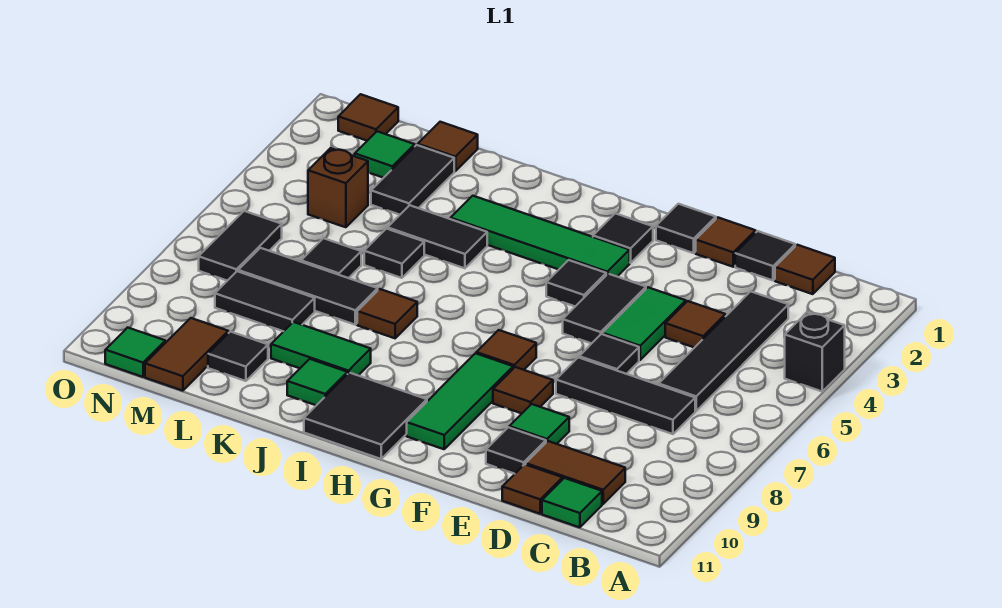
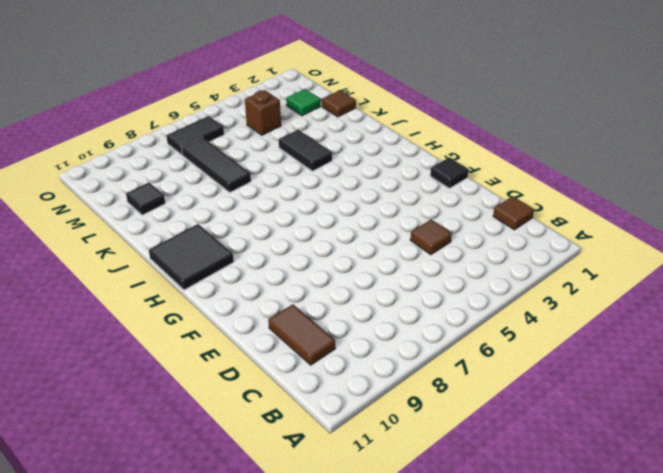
none -> black brick A4 level 1
none -> black tile C3:C6 level 1
none -> black tile C7:E7 level 1
none -> green tile C11 level 1

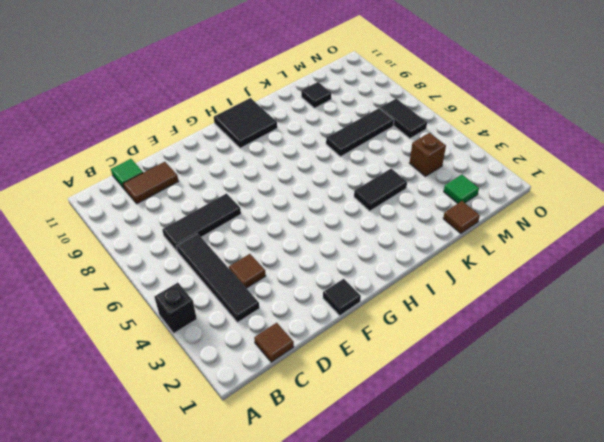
none -> black tile D1 level 1
none -> brown tile D11 level 1
none -> brown tile E1 level 1
none -> green tile E4:E5 level 1

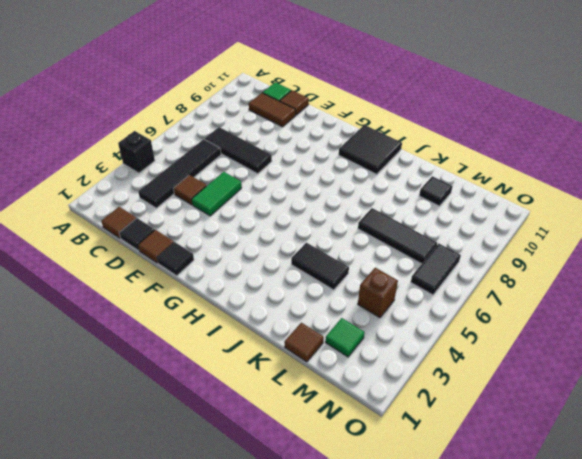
none -> black tile E6 level 1
none -> green tile E9 level 1
none -> black tile E10 level 1
none -> black tile F4:F5 level 1

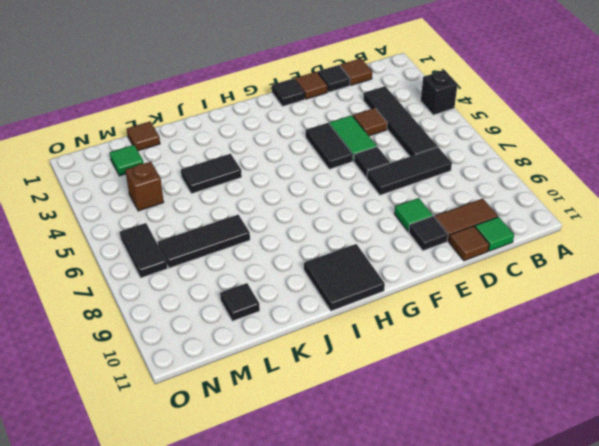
none -> brown tile F8 level 1
none -> black tile G2 level 1
none -> green tile G3:J3 level 1
none -> black tile G4 level 1

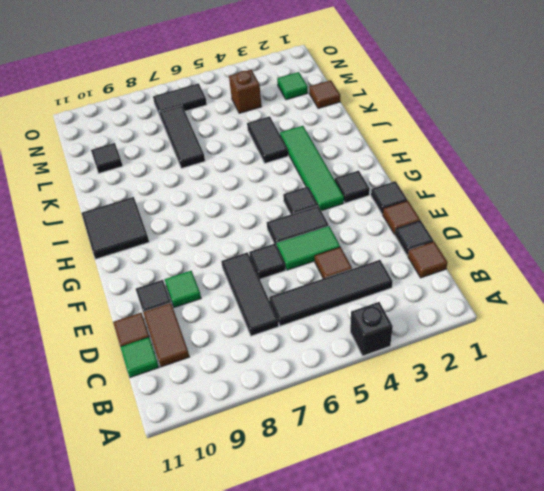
none -> brown tile F8 level 1
none -> brown tile G7 level 1
none -> green tile G8:G10 level 1
none -> brown tile J7 level 1

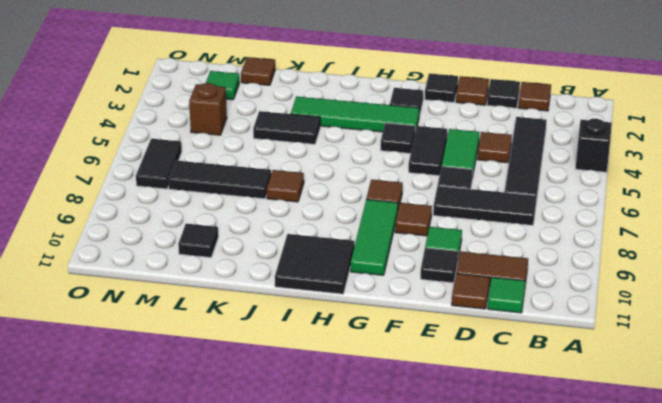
none -> green tile J9:K9 level 1
none -> green tile J10 level 1
none -> black tile K5 level 1
none -> black tile L2:L3 level 1

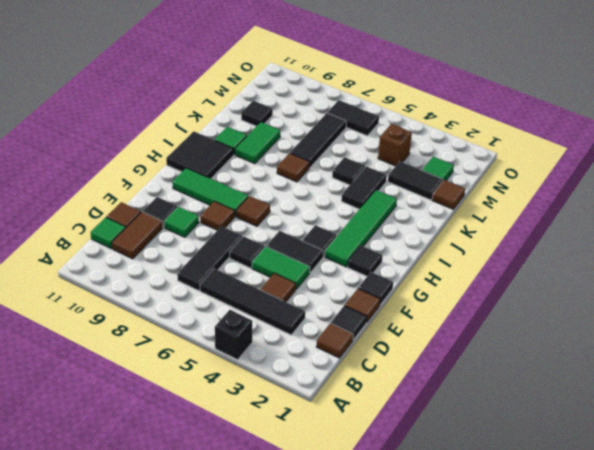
none -> black tile L6 level 1
none -> black tile L8:M8 level 1
none -> brown tile M10:M11 level 1
none -> brown tile N1 level 1

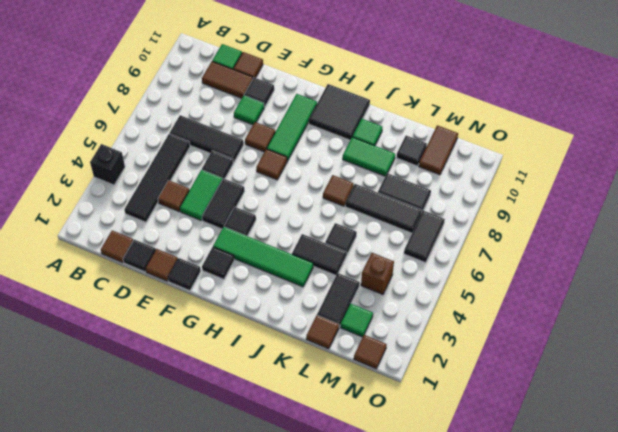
none -> black tile L6 level 1
none -> green tile N11 level 1

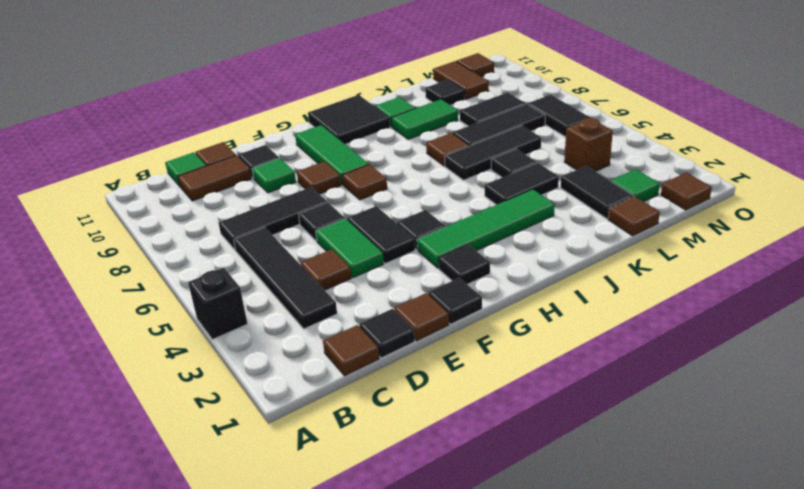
black tile J6:L6 level 1 -> black tile L6 level 1
brown tile N11 level 1 -> green tile N11 level 1

